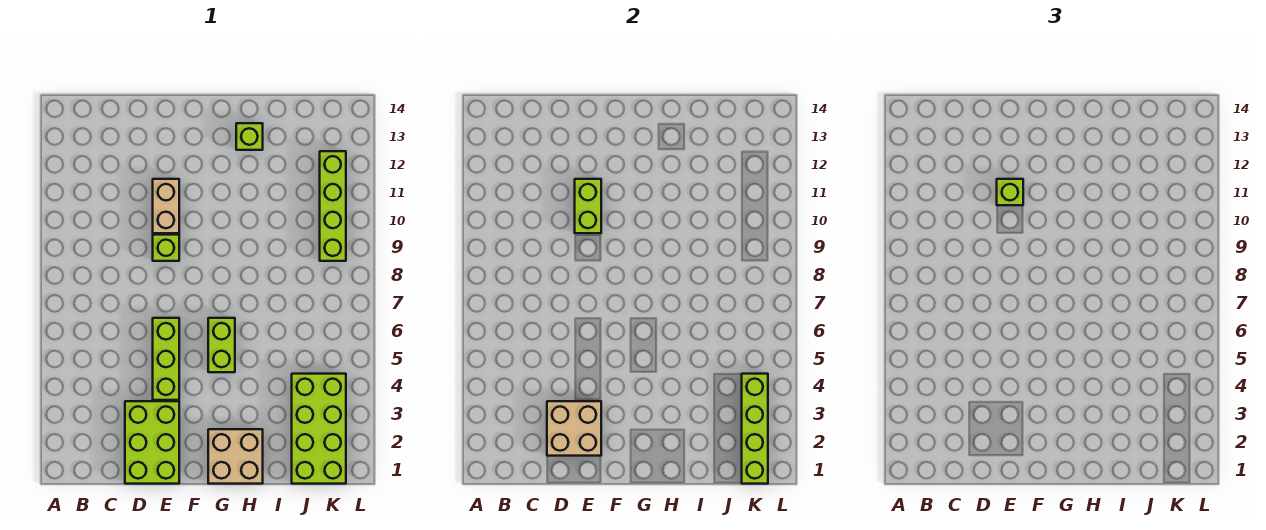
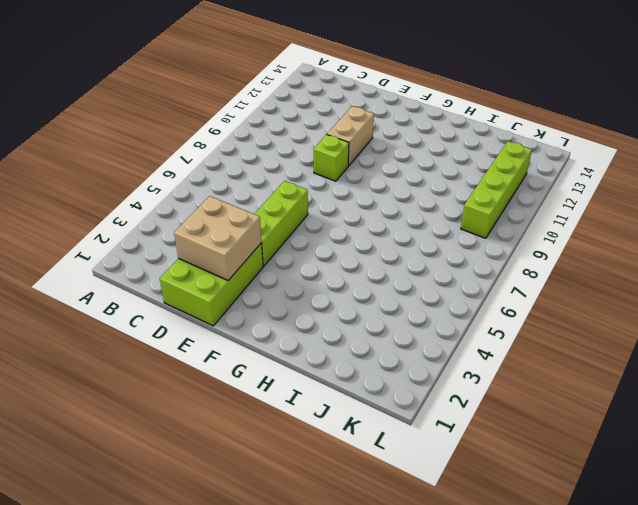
none -> tan brick G1:H2 level 1
none -> lime brick G5:G6 level 1
none -> lime brick H13 level 1

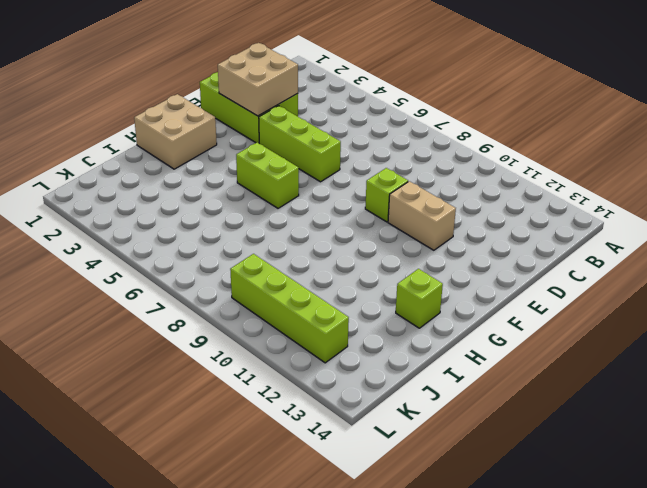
none -> lime brick J1:K4 level 1
none -> lime brick E10:E11 level 2
none -> lime brick K1:K4 level 2

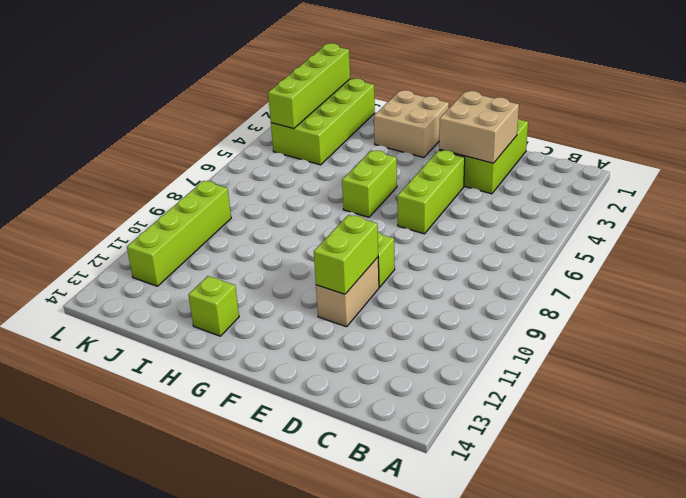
none -> lime brick E11 level 3

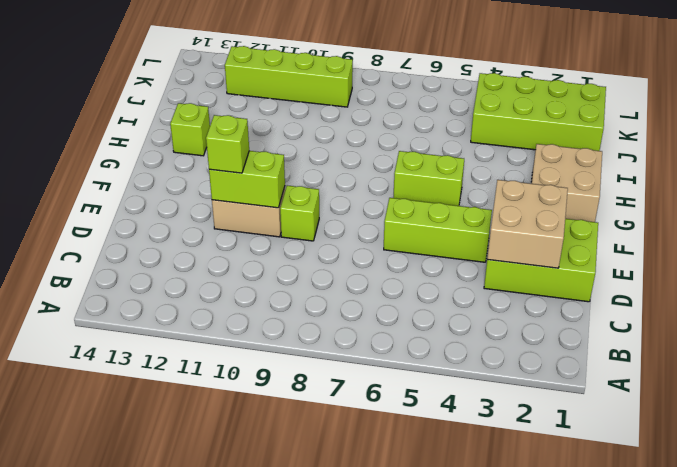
none -> lime brick K1:K4 level 2

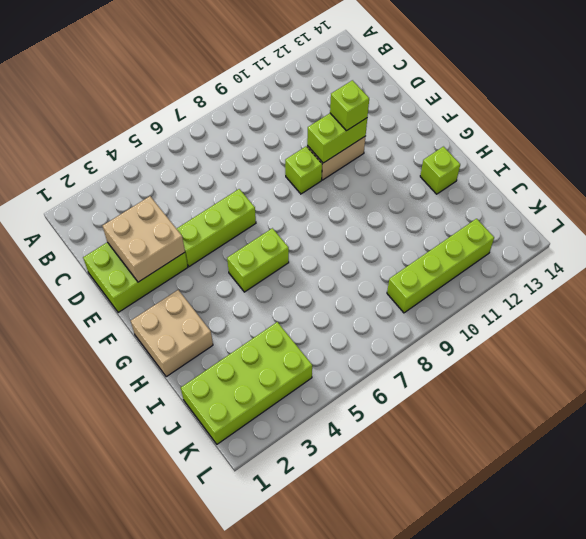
none -> lime brick K1:K4 level 2

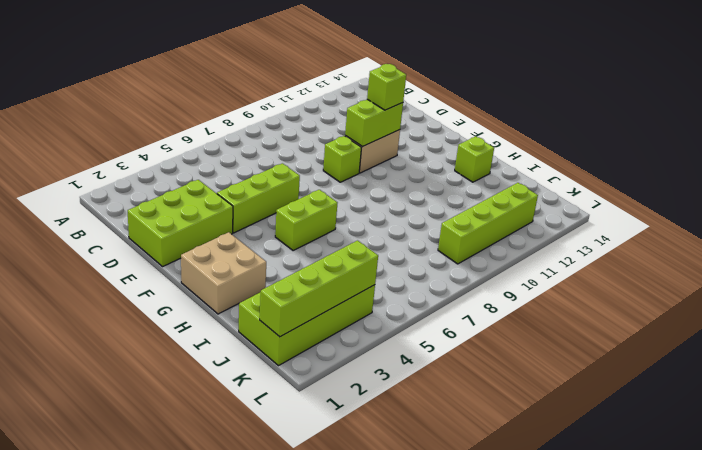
none -> tan brick D2:E3 level 2

